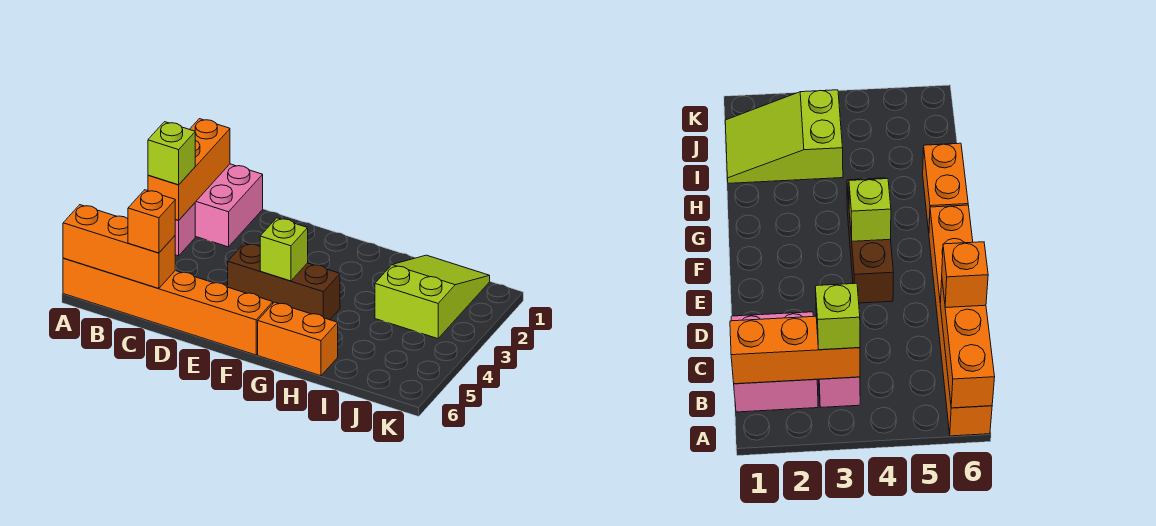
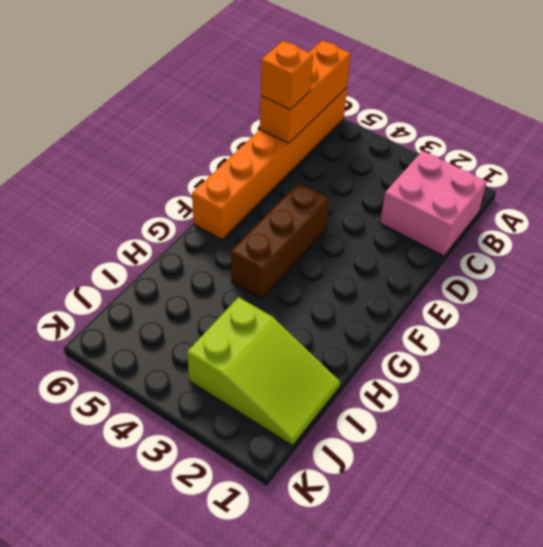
none -> pink brick B3 level 1
none -> orange brick G6:H6 level 1

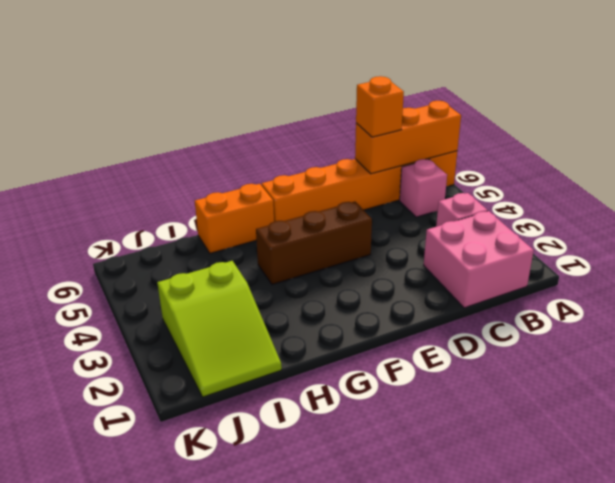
pink brick B5 level 1 -> none
none -> orange brick B1:B3 level 2
none -> lime brick F4 level 2

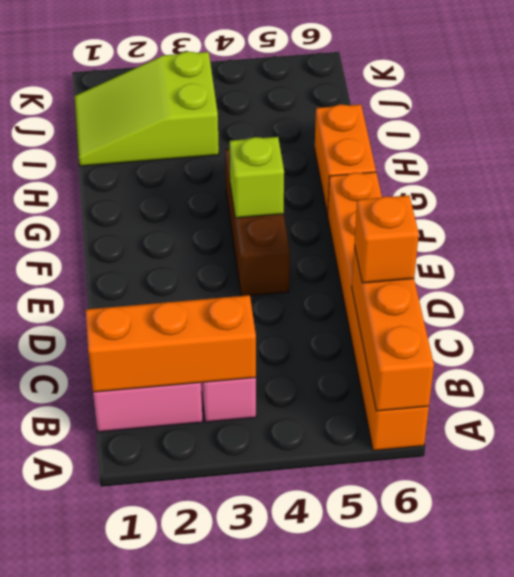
none -> lime brick B3 level 3

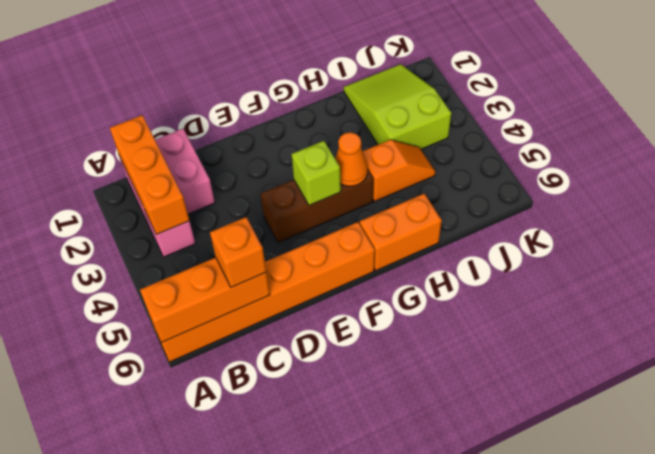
orange cone G4 level 2 -> none
orange slope H4:I4 level 1 top H -> none
none -> lime brick B3 level 3

